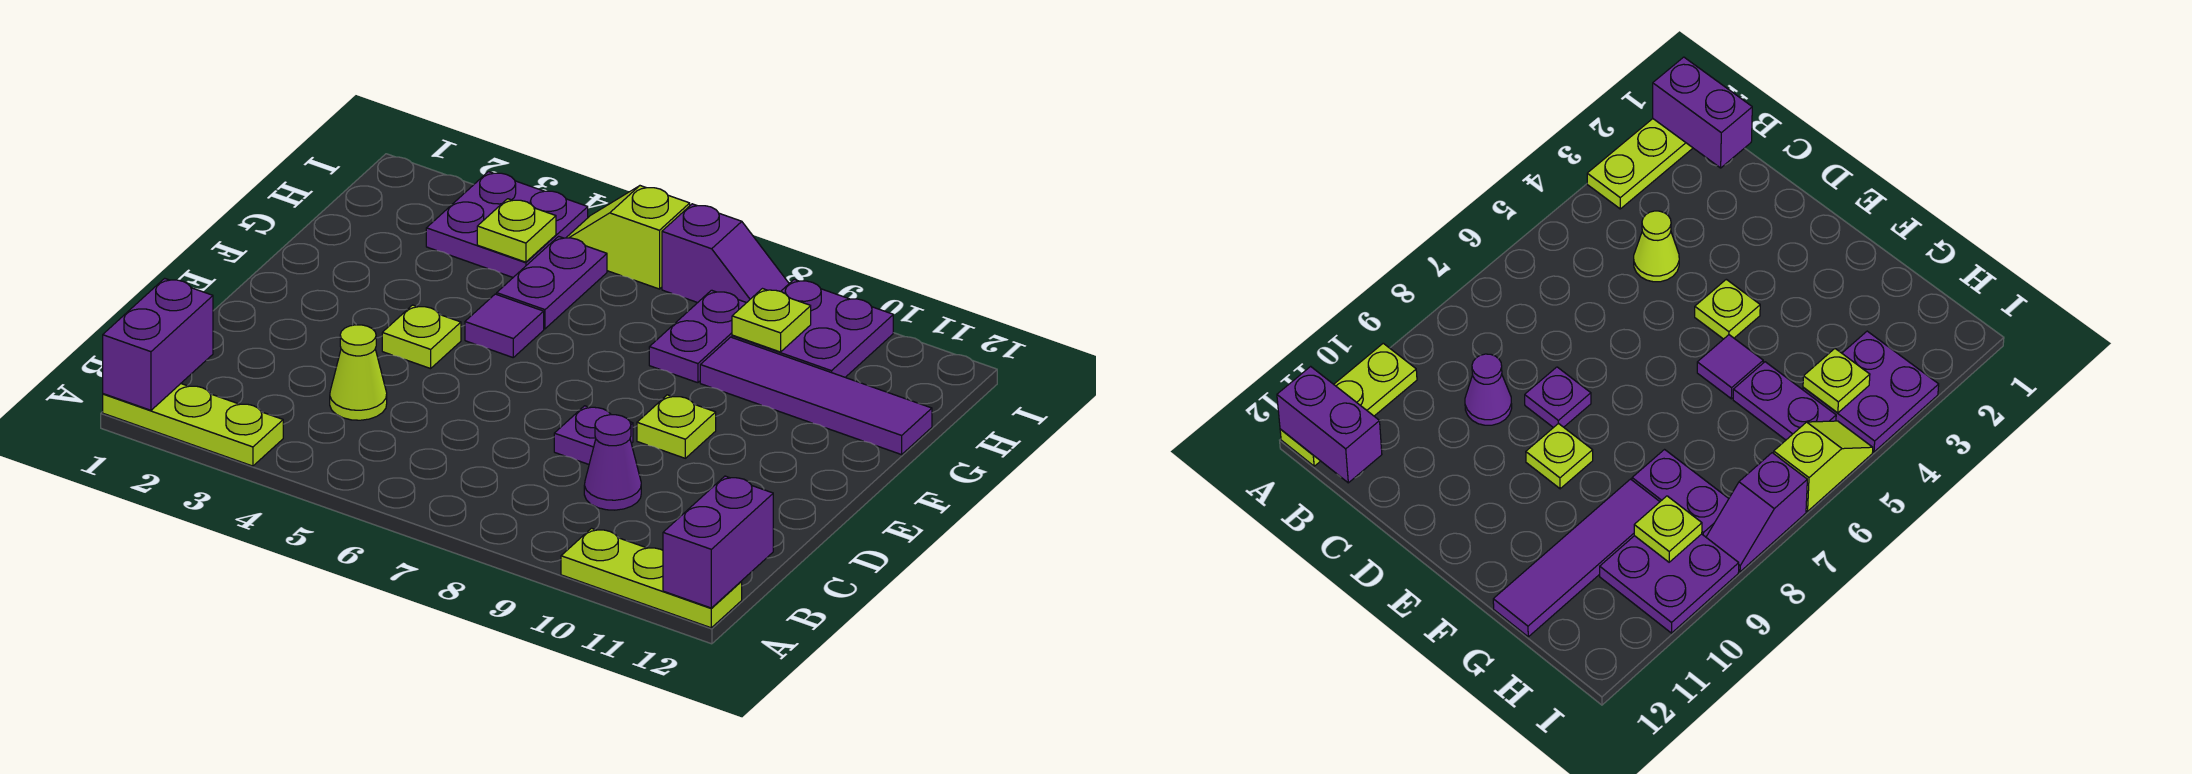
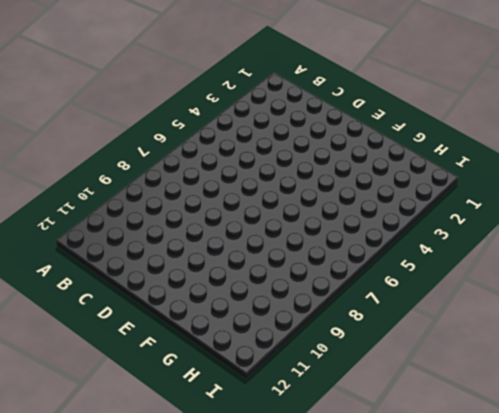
none -> lime plate A1:A3 level 1
none -> lime plate A10:A12 level 1
none -> lime cone C4 level 1

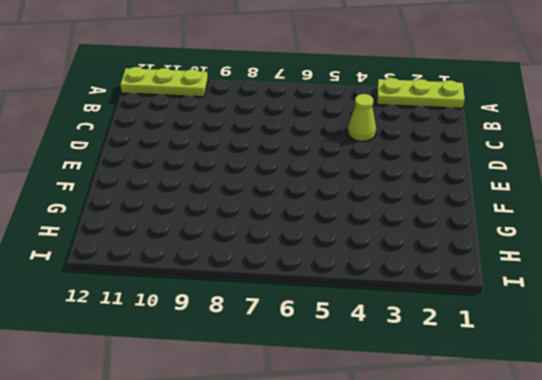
none -> purple cone C9 level 1
none -> purple plate D8 level 1
none -> lime plate E4 level 1

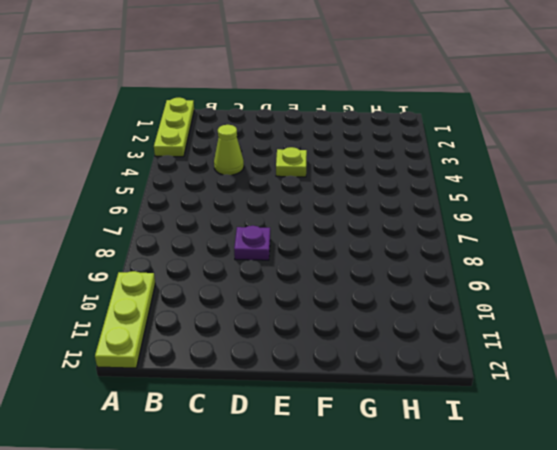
none -> purple cone C9 level 1
none -> lime plate E9 level 1
none -> purple tile F5 level 1

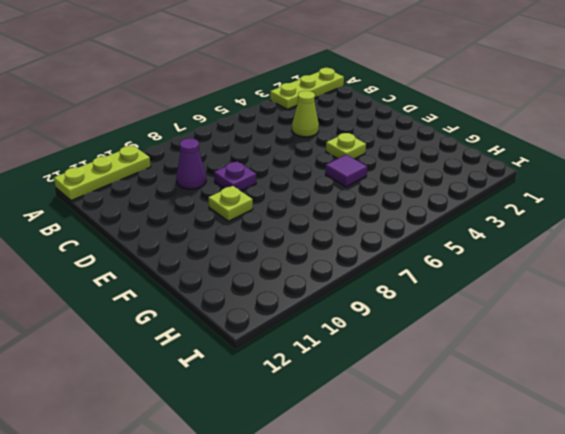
none -> purple plate G5:H5 level 1
none -> purple plate G8:H8 level 1
none -> purple tile G9:G12 level 1

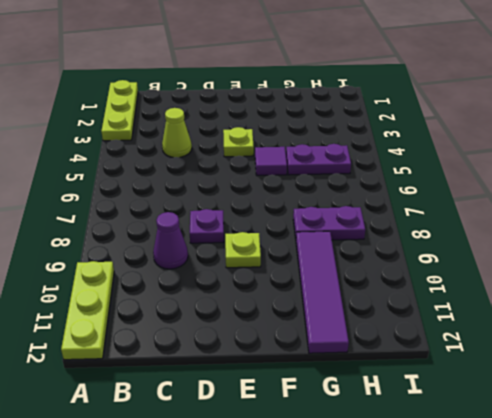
none -> purple plate H3:I4 level 1
none -> purple plate H9:I10 level 1
none -> lime slope I5:I6 level 1 top 6

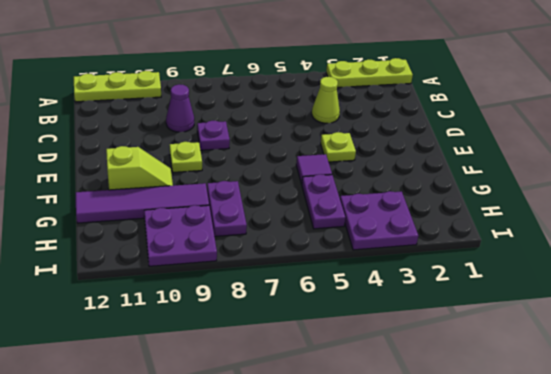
lime slope F10:F11 level 1 top 11 -> lime slope I5:I6 level 1 top 6
none -> purple slope I7:I8 level 1 top 7
none -> purple brick A1:B1 level 2
none -> purple brick A12:B12 level 2

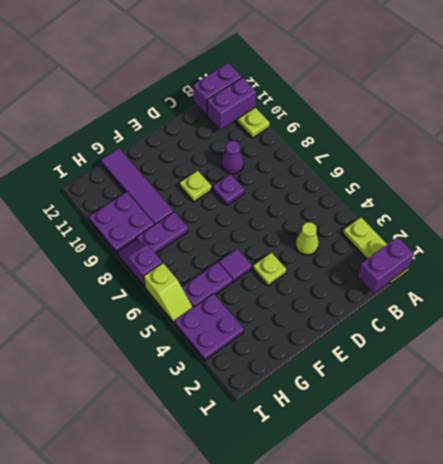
purple brick A11:B11 level 2 -> none
none -> lime plate H4 level 2
none -> lime plate H9 level 2

